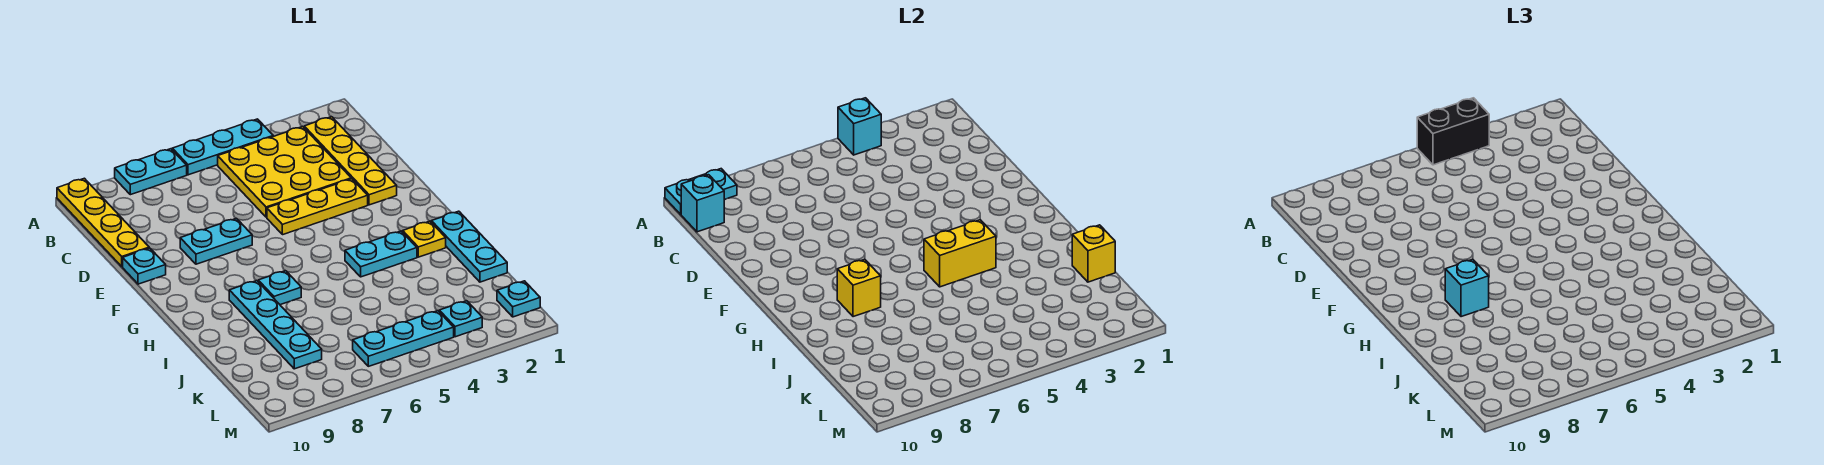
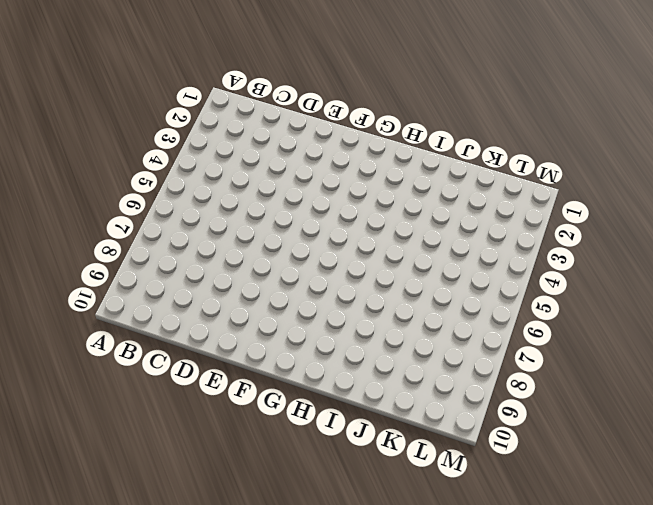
none -> cyan plate A4:A6 level 1
none -> cyan plate A7:A8 level 1
none -> yellow plate A10:D10 level 1

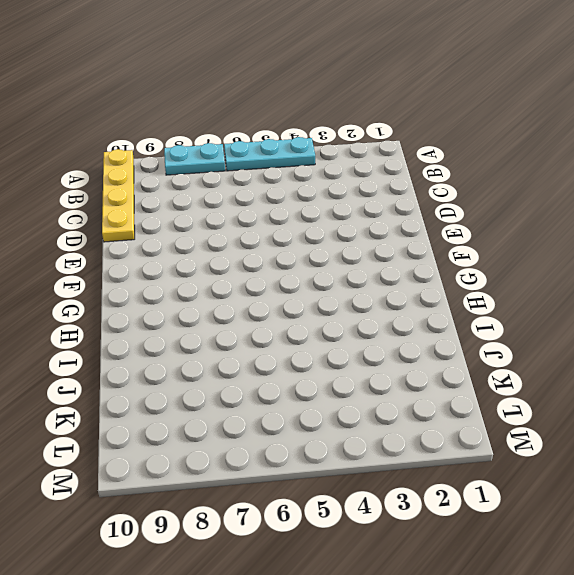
none -> yellow plate B2:E2 level 1
none -> yellow plate B3:D5 level 1
none -> yellow plate E3:E5 level 1

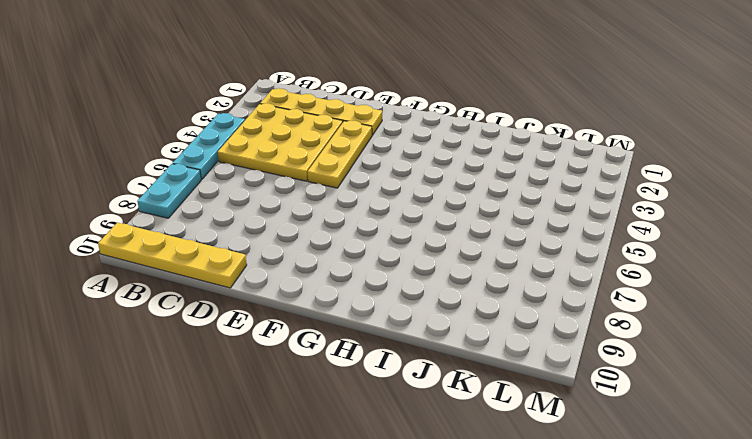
none -> cyan plate E7:E8 level 1
none -> cyan plate E10 level 1
none -> cyan plate H1:J1 level 1

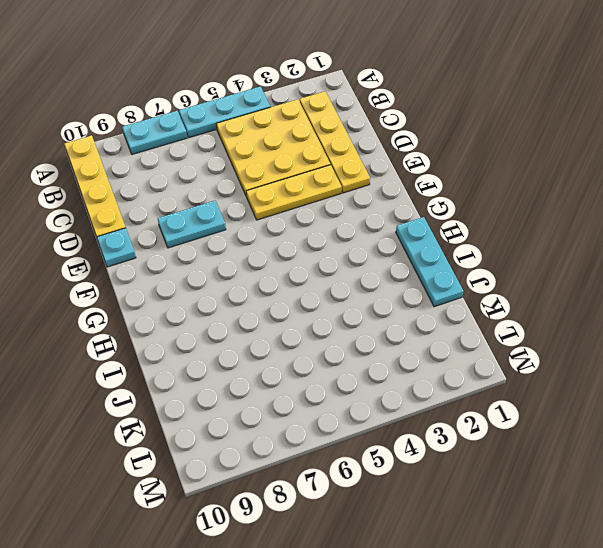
none -> yellow plate H2 level 1
none -> cyan plate H3:H4 level 1
none -> cyan plate H7 level 1

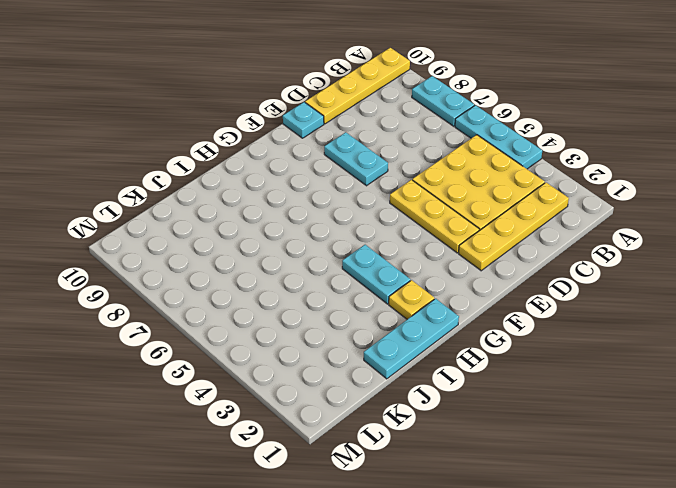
none -> cyan plate H7 level 1
none -> cyan plate H8:K8 level 1
none -> cyan plate L1 level 1

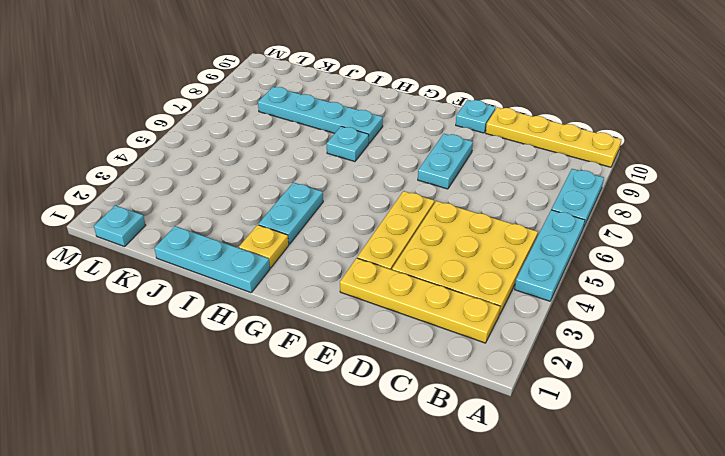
none -> cyan plate L3 level 1
none -> cyan plate L4:L6 level 1
none -> cyan brick A4 level 2

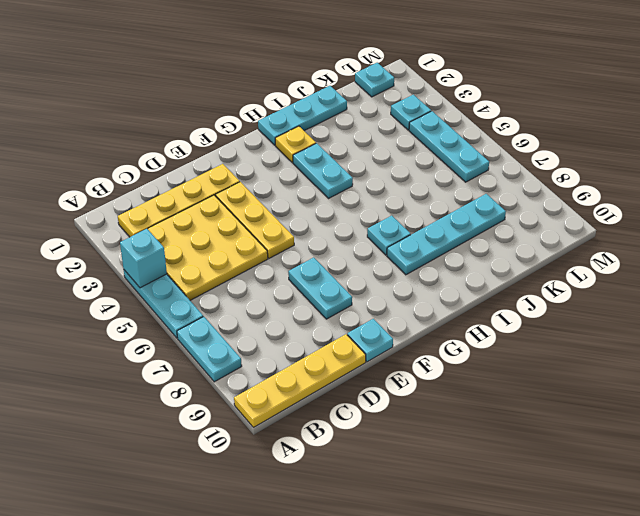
none -> cyan plate A9:A10 level 2
none -> cyan brick B10 level 2
none -> yellow brick H4:H5 level 2

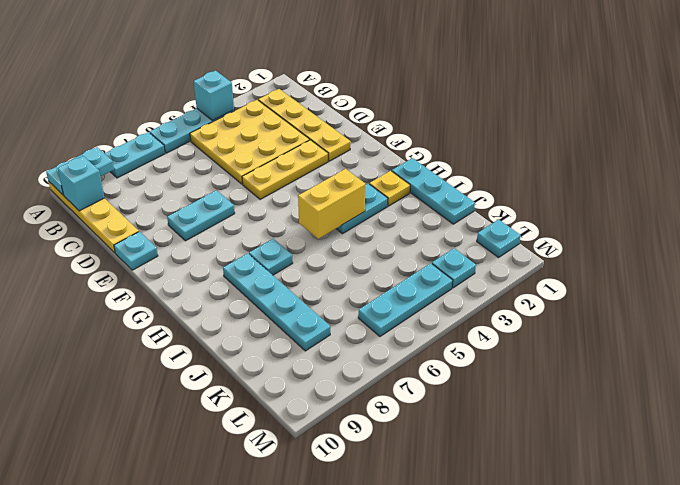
none -> yellow brick H8 level 2
none -> yellow brick J1 level 2
none -> black brick A4:A5 level 3

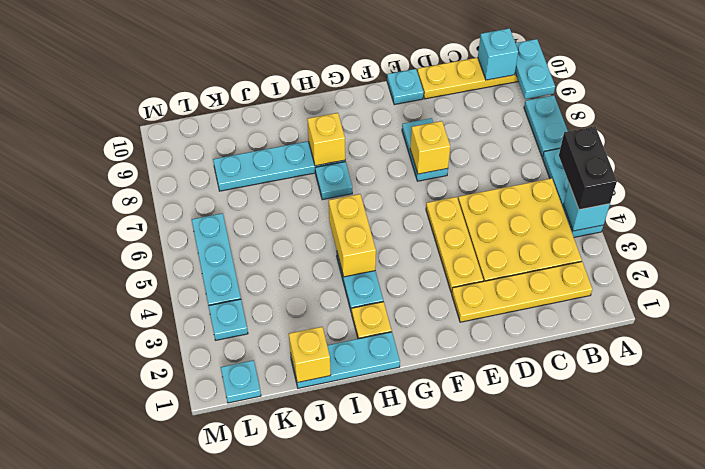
yellow brick E7 level 2 -> none
none -> cyan brick H8 level 3

